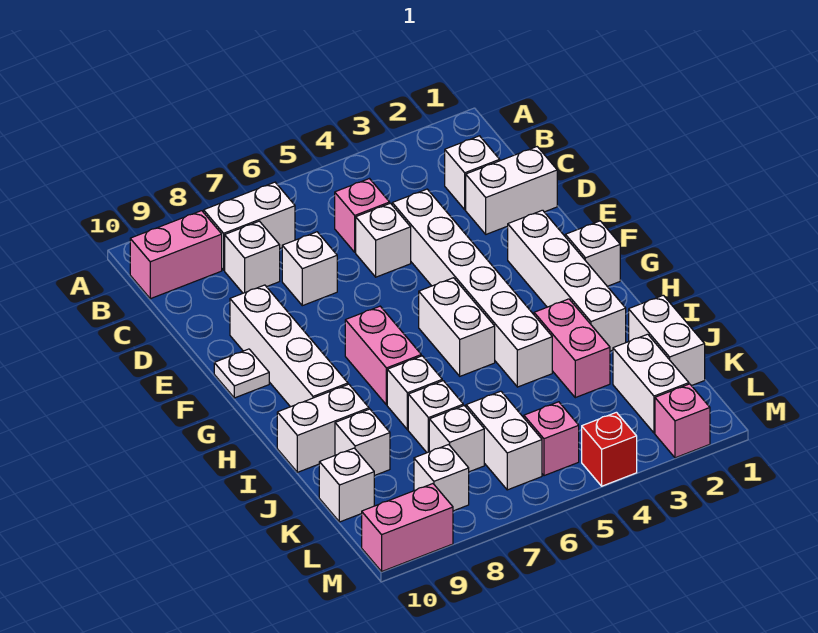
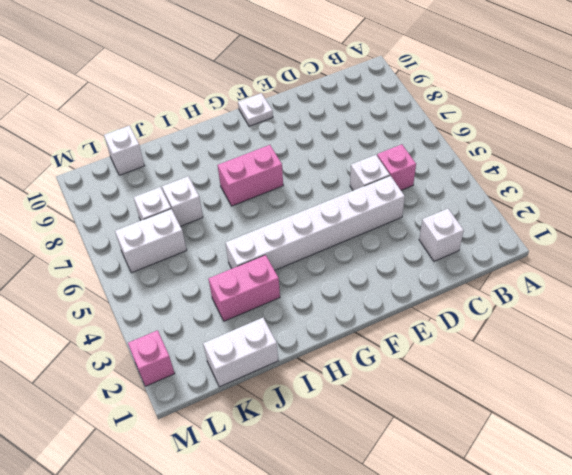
none -> white brick B7:B8 level 1
none -> pink brick B9:B10 level 1
none -> white brick C8 level 1
none -> white brick D1:D2 level 1

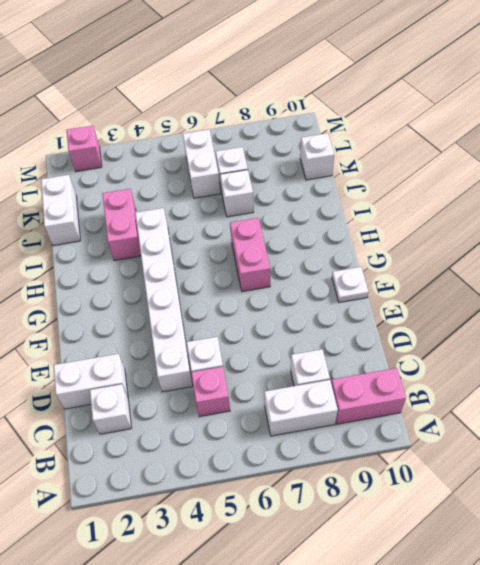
none -> white brick D7 level 1
none -> white brick E9:H9 level 1
none -> white brick F2:I2 level 1
none -> white brick G1 level 1

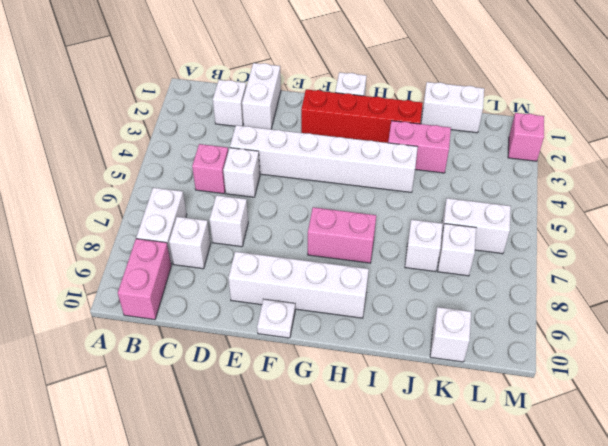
red brick F2:I2 level 1 -> white brick F2:I2 level 1
none -> white brick G5:H5 level 1
none -> white brick I7 level 1
none -> white brick I9:I10 level 1
none -> white brick J9 level 1

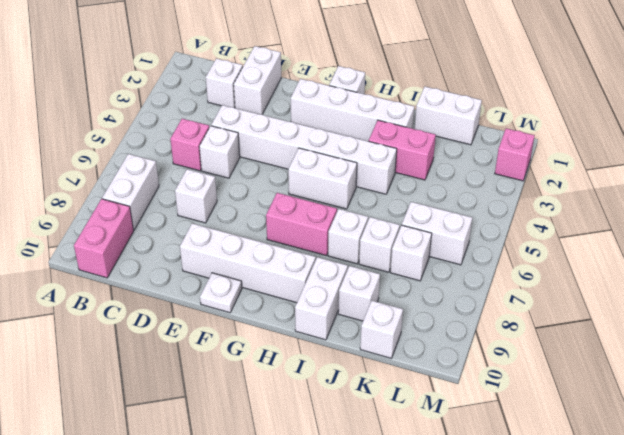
none -> white brick C8 level 1
none -> white brick K2:L2 level 1
none -> pink brick L5 level 1
none -> white brick L8 level 1

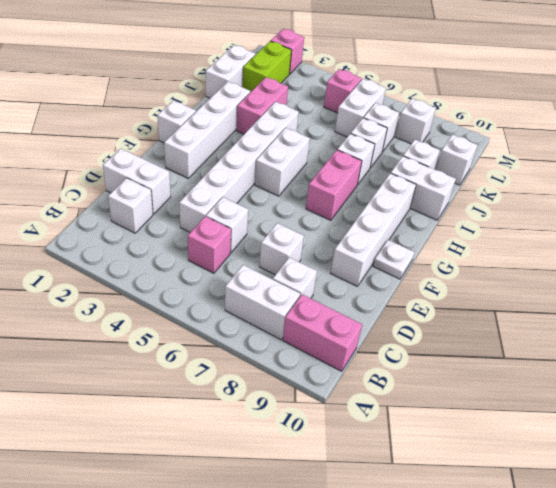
lime brick K2:L2 level 1 -> white brick K2:L2 level 1
none -> red brick M4 level 1
none -> pink brick M9:M10 level 1

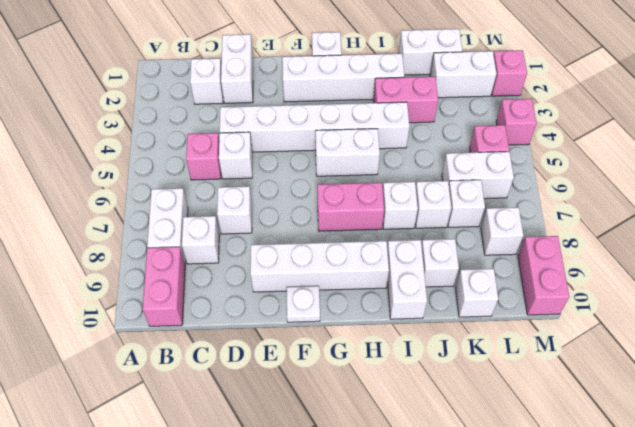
pink brick M4 level 1 -> red brick M4 level 1

